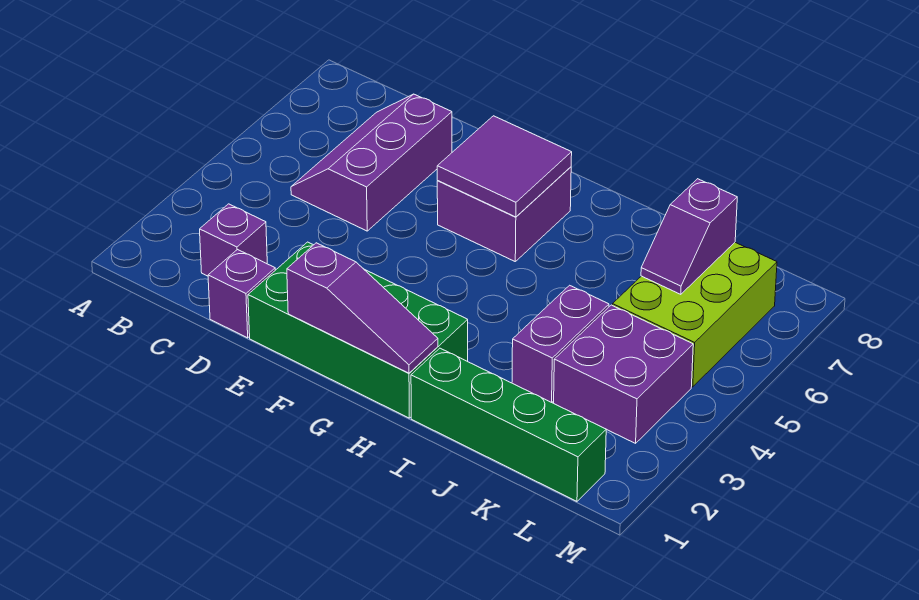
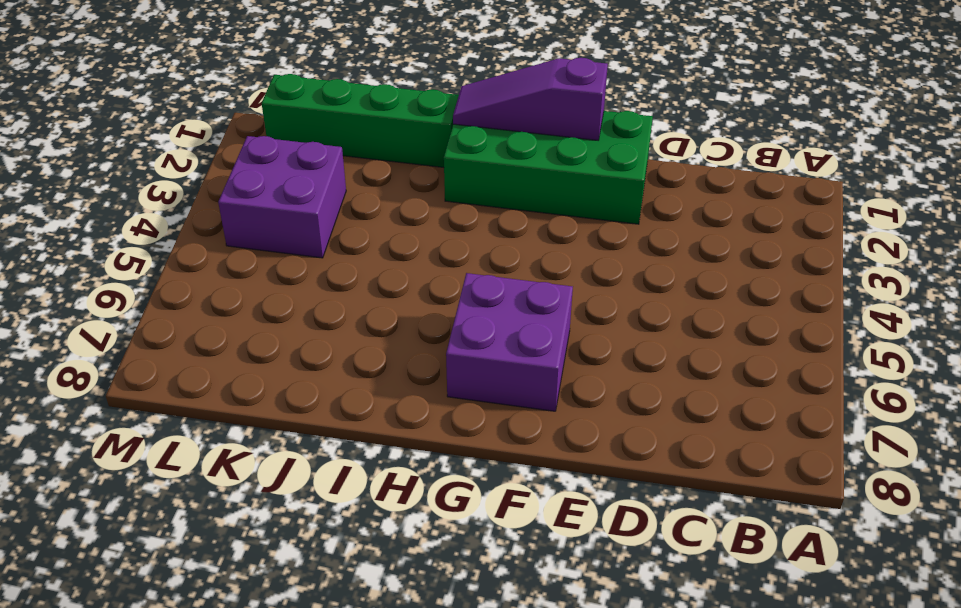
none -> purple brick C2 level 1
none -> purple slope C5:D7 level 1 top D
none -> purple brick D1 level 1

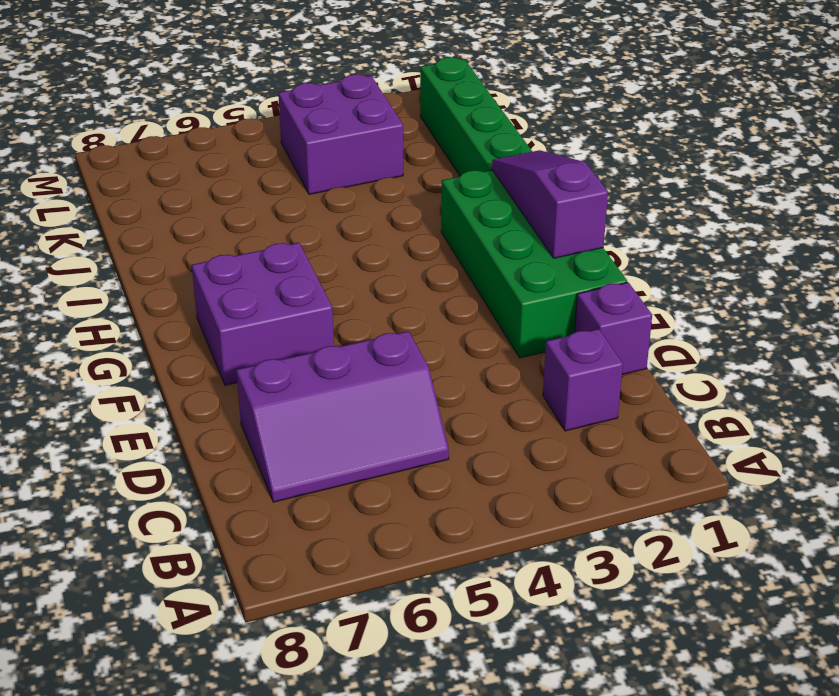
none -> purple brick J3:J4 level 1
none -> lime brick K5:L7 level 1
none -> purple tile F6:G7 level 2

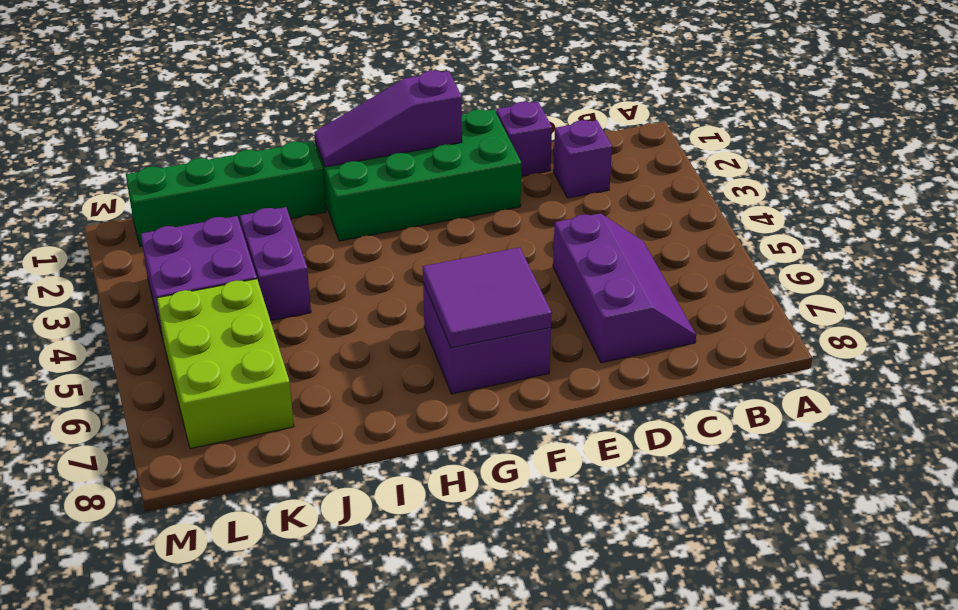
none -> purple slope K6:K7 level 2 top 7

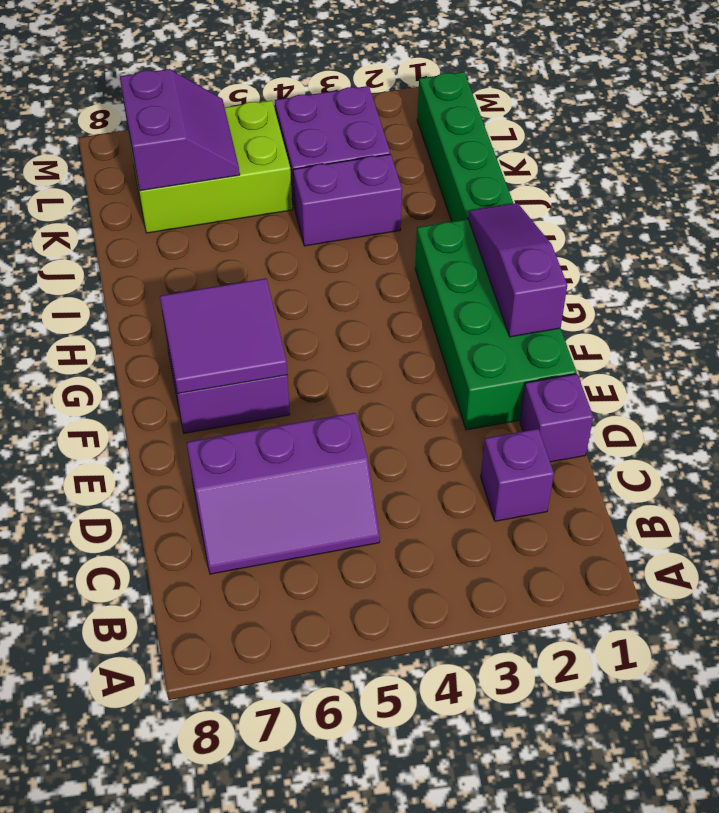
purple slope K6:L7 level 2 top 7 -> purple slope K6:K7 level 2 top 7

